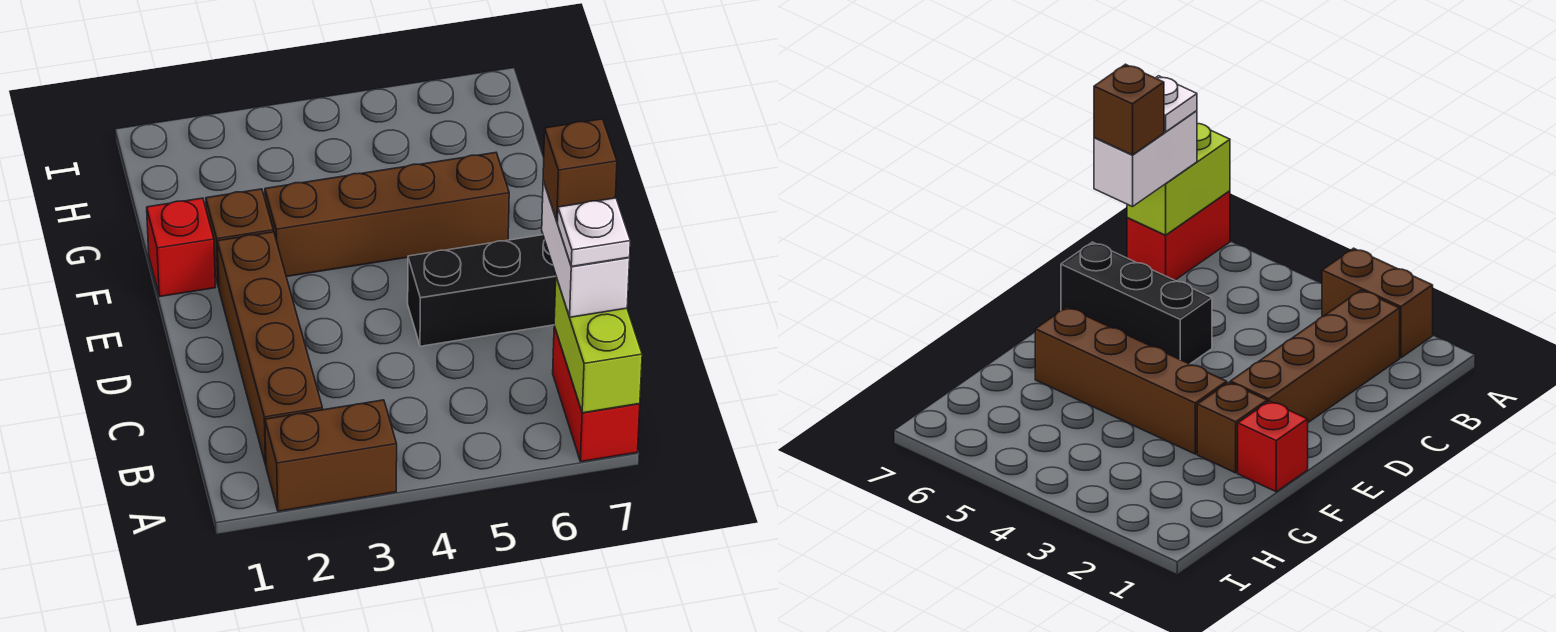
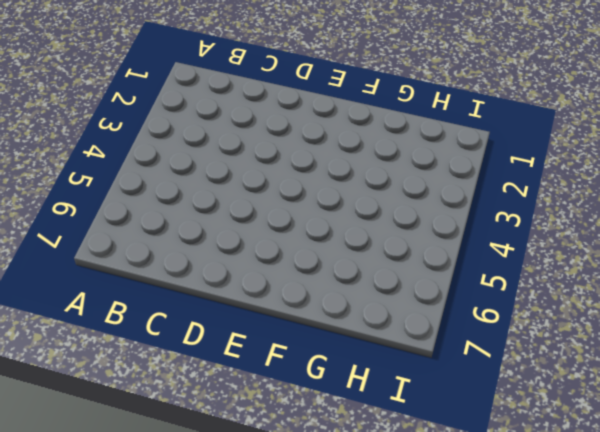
none -> brown brick A2:A3 level 1
none -> red brick A7:B7 level 1

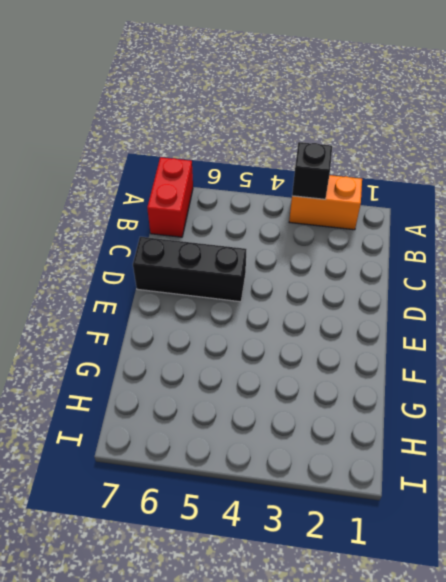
orange brick A2:A3 level 1 -> brown brick A2:A3 level 1
black brick A3 level 2 -> none
none -> brown brick B2:E2 level 1
none -> red brick F1 level 1

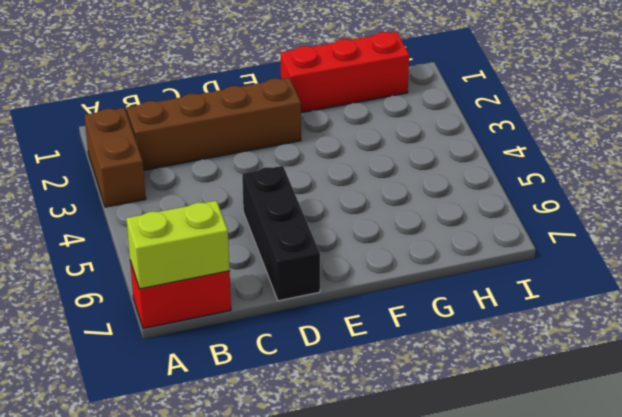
red brick F1:H1 level 1 -> red brick F1 level 1
none -> brown brick F2 level 1
none -> brown brick F3:F6 level 1

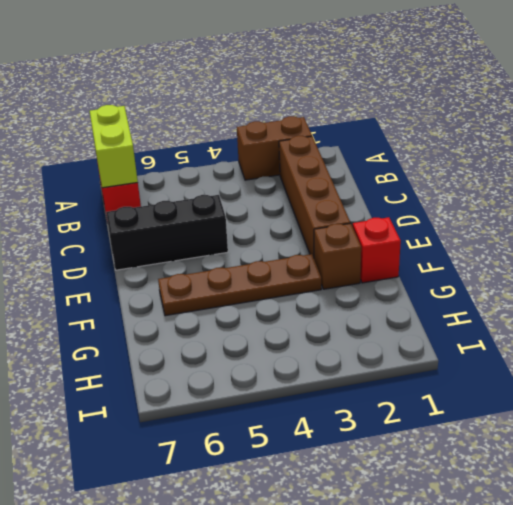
brown plate F3:F6 level 1 -> brown brick F3:F6 level 1
none -> white brick B7:C7 level 3
none -> white plate B7 level 4

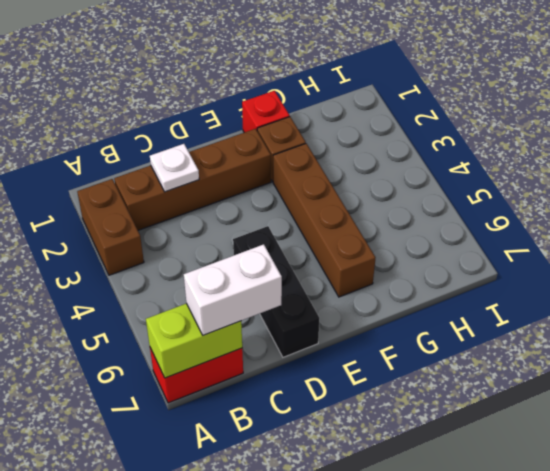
white plate C2 level 2 -> white plate B7 level 4
none -> brown brick C7 level 4

